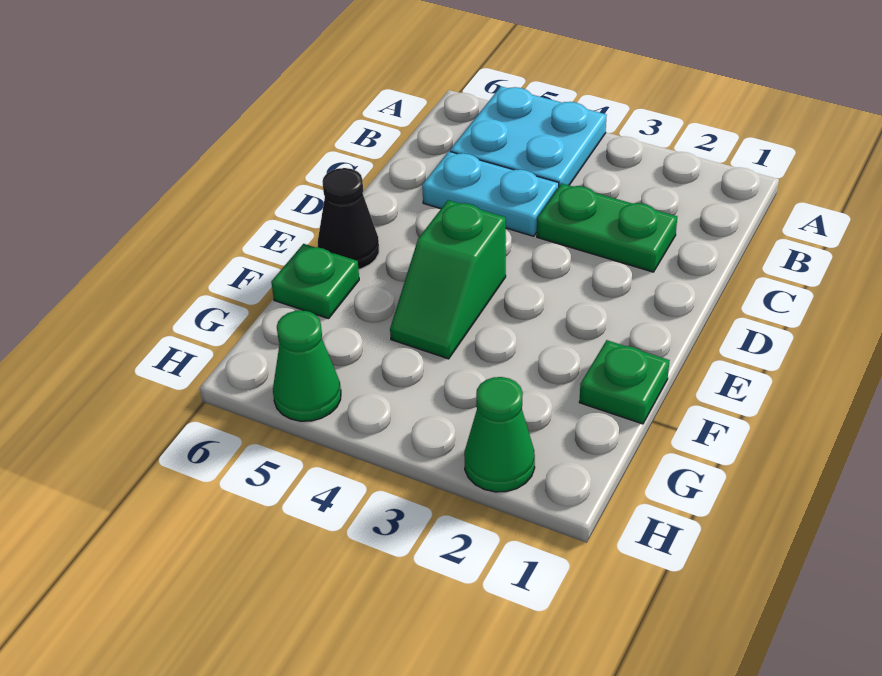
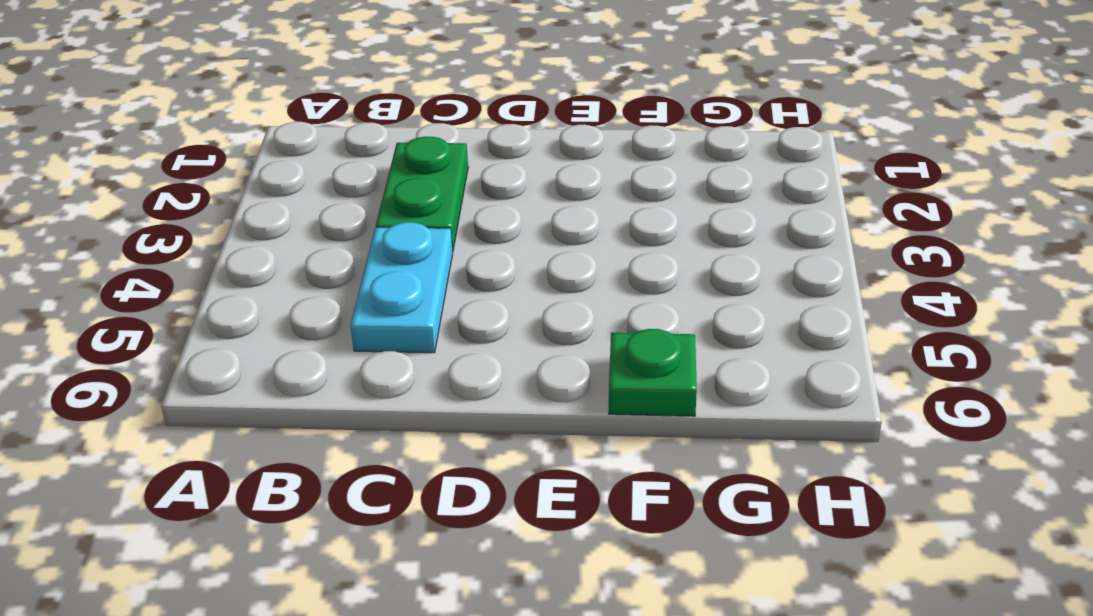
none -> cyan plate A4:B5 level 1
none -> green slope E4:F4 level 1 top E

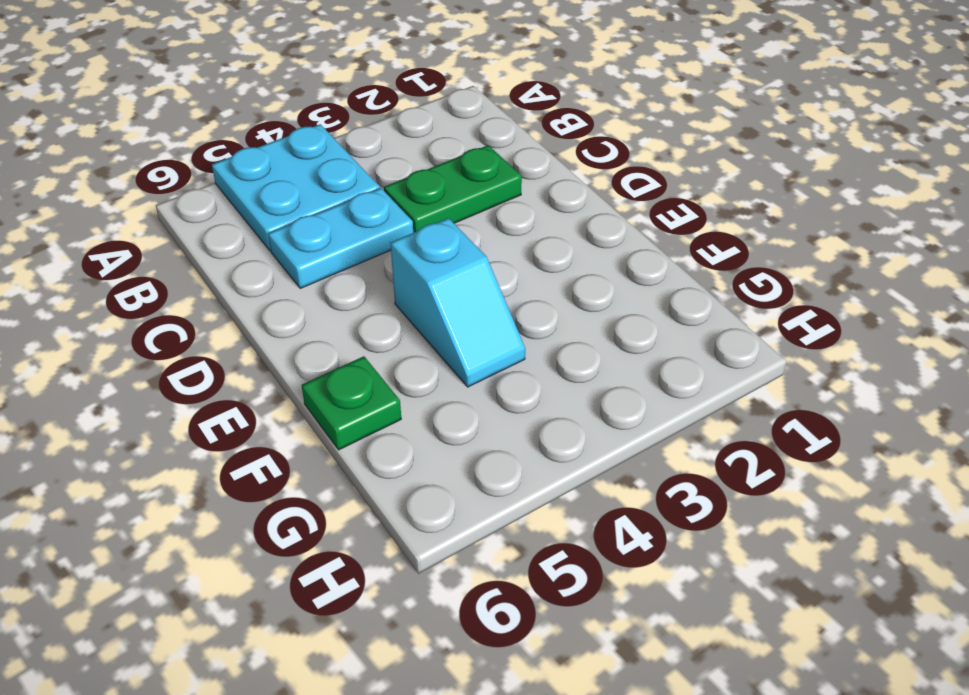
cyan slope E4:F4 level 1 top E -> green slope E4:F4 level 1 top E
none -> black cone E6 level 1
none -> green plate F1 level 1

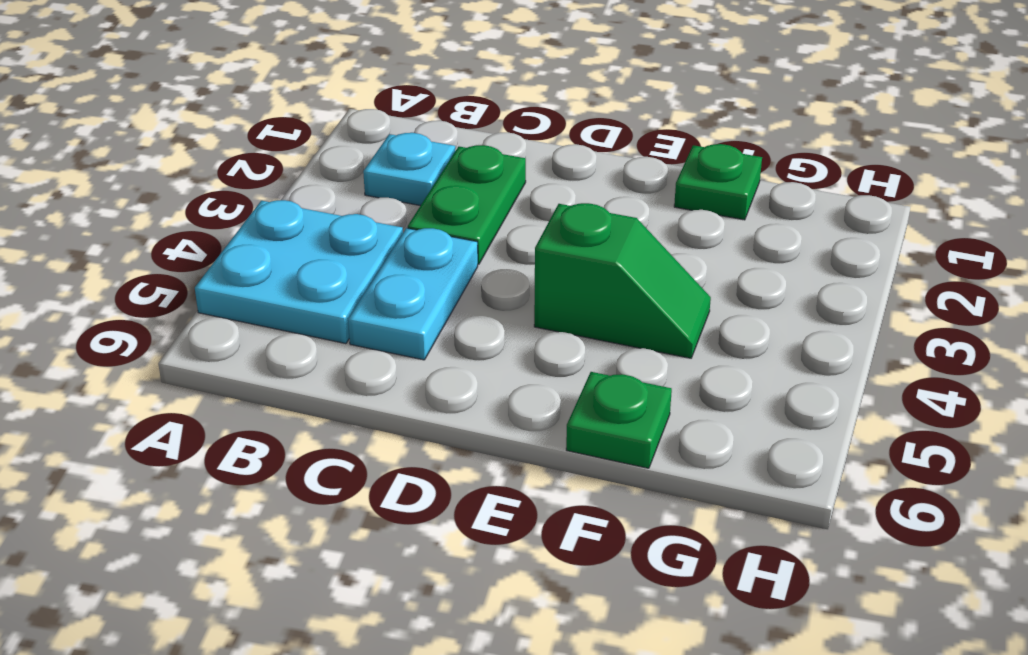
cyan plate B2 level 1 -> none
none -> black cone E6 level 1
none -> green cone H2 level 1

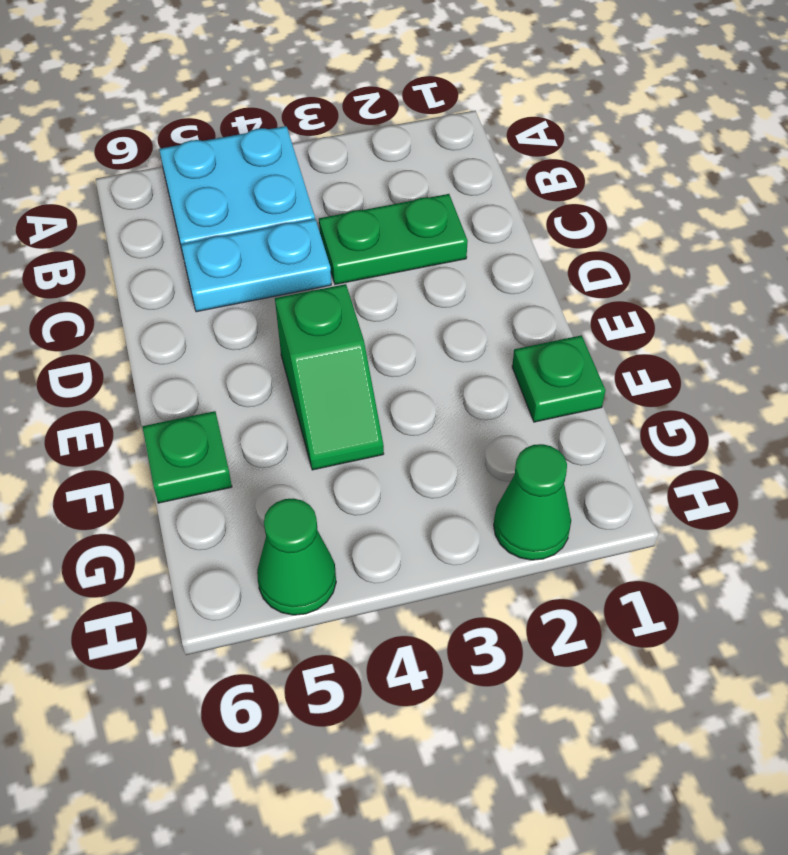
none -> black cone E6 level 1

